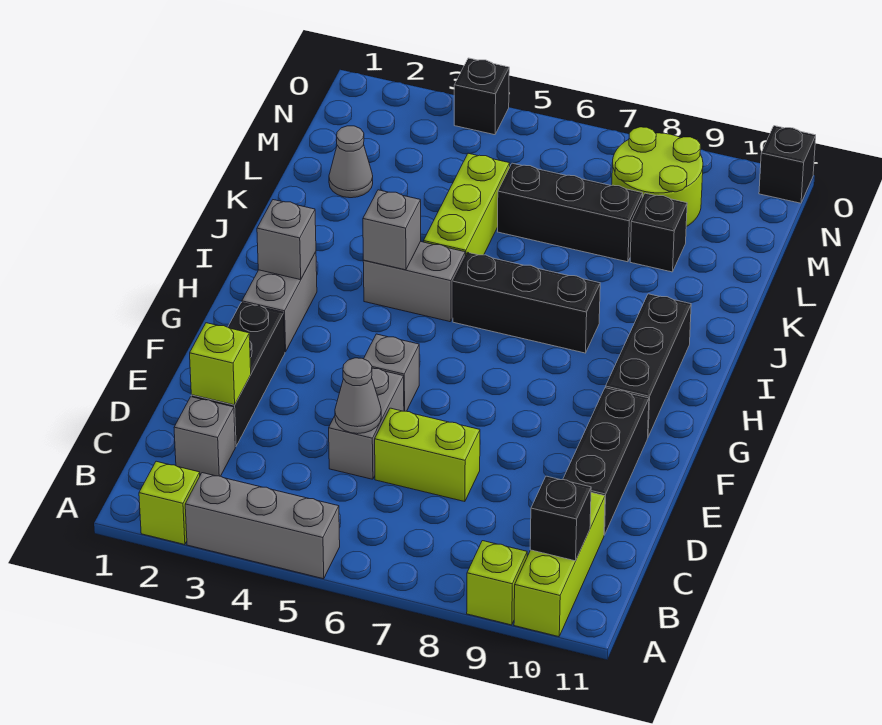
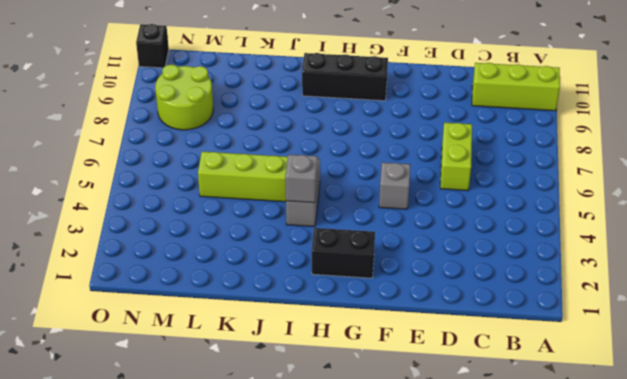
black brick G2:H2 level 1 -> grey brick G2:H2 level 1
none -> lime brick A2 level 1
none -> grey brick A3:A5 level 1
none -> lime brick A9 level 1

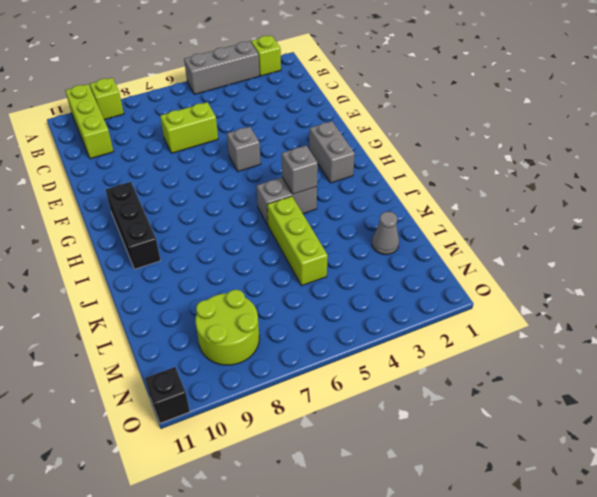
none -> grey brick C2 level 1
none -> black brick D2:F2 level 1
none -> grey brick D5:E5 level 1

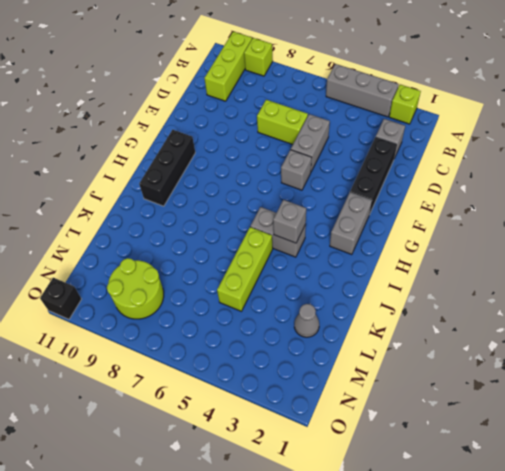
none -> black brick D10:F10 level 1
none -> black brick I6:I8 level 1
none -> black brick L6:L8 level 1

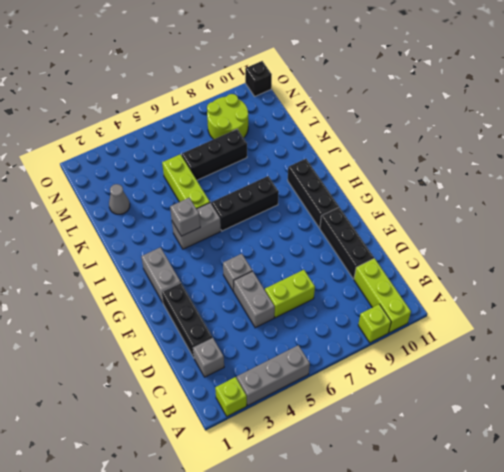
none -> black brick L9 level 1
none -> black brick O4 level 1
none -> black brick B10 level 2

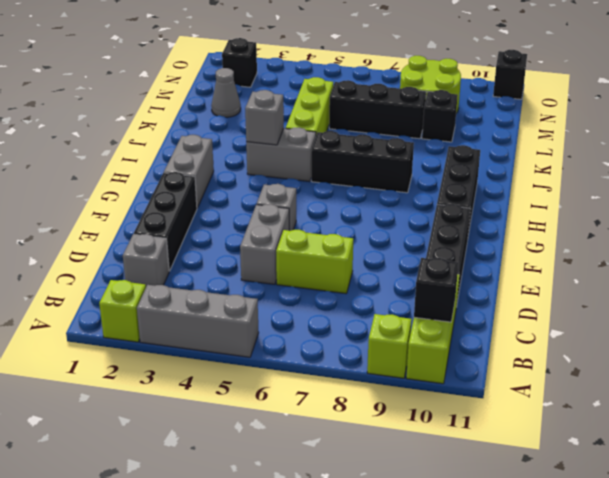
black brick N2 level 1 -> black brick O4 level 1
none -> lime brick D2 level 2
none -> grey cone D5 level 2
none -> grey brick H2 level 2

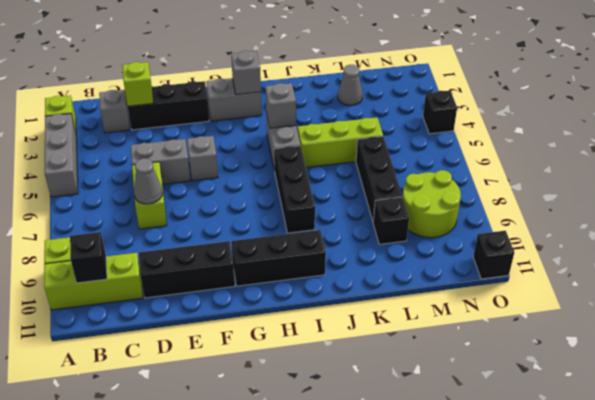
grey cone D7 level 2 -> grey cone D5 level 2

